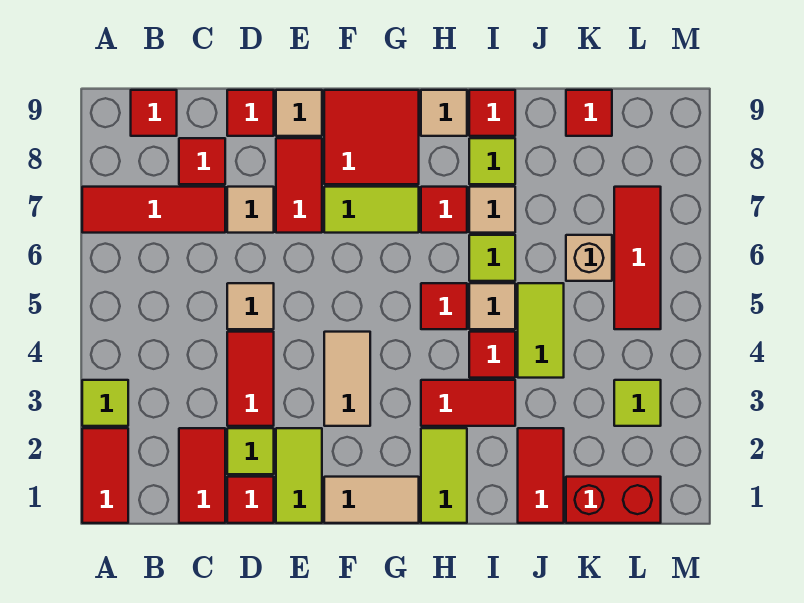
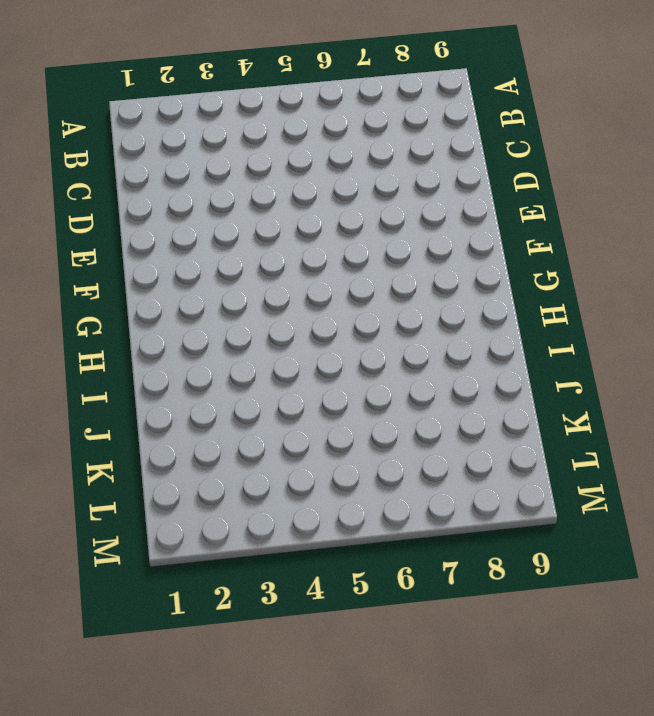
none -> red tile A1:A2 level 1
none -> lime tile A3 level 1
none -> red tile A7:C7 level 1
none -> red tile B9 level 1

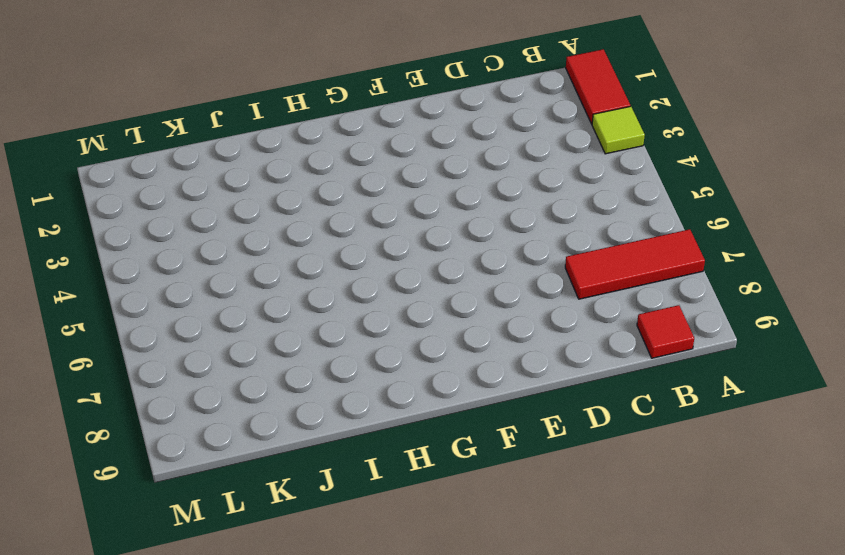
none -> red tile C1:C2 level 1
none -> red tile C8 level 1
none -> red tile D1 level 1
none -> lime tile D2 level 1

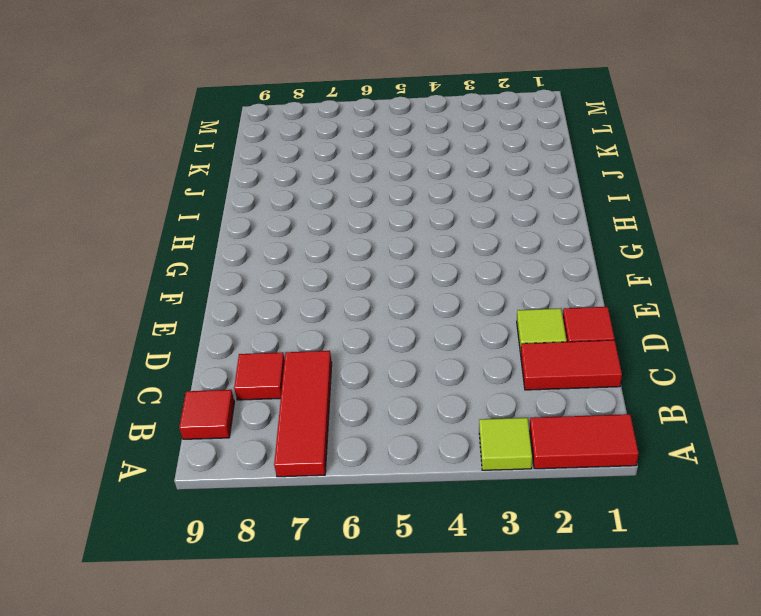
none -> red tile D3:D4 level 1
none -> tan tile D5 level 1
none -> tan tile D7 level 1
none -> red tile D9 level 1

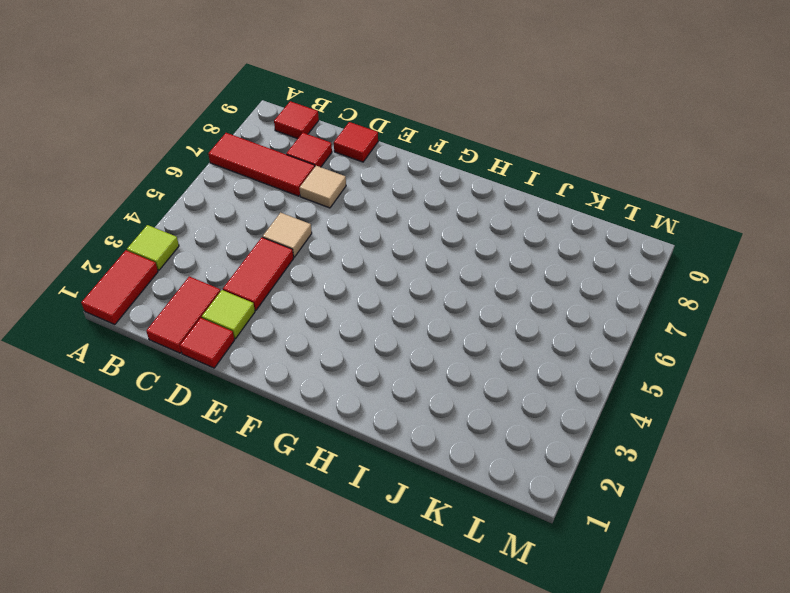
none -> lime tile E1:E2 level 1
none -> red tile E7:E8 level 1
none -> tan tile E9 level 1
none -> tan tile F1:G1 level 1

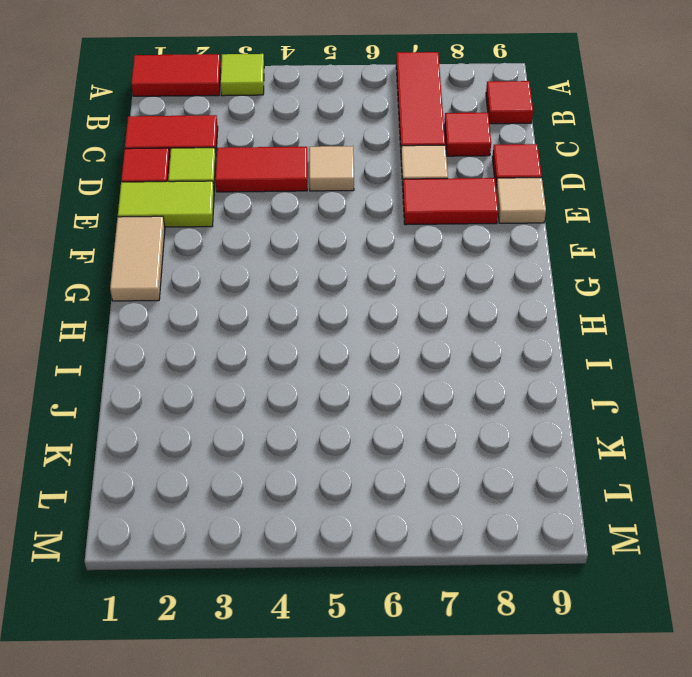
none -> tan tile F3:F4 level 1
none -> lime tile F7:G7 level 1
none -> red tile F8:G9 level 1
none -> lime tile H1:H2 level 1

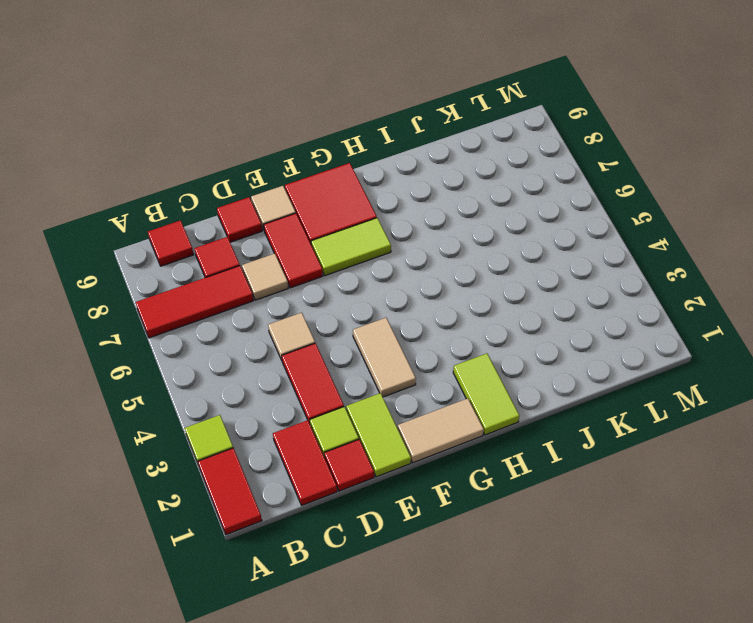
none -> red tile H3:I3 level 1
none -> red tile H5 level 1
none -> red tile H7 level 1
none -> tan tile H9 level 1

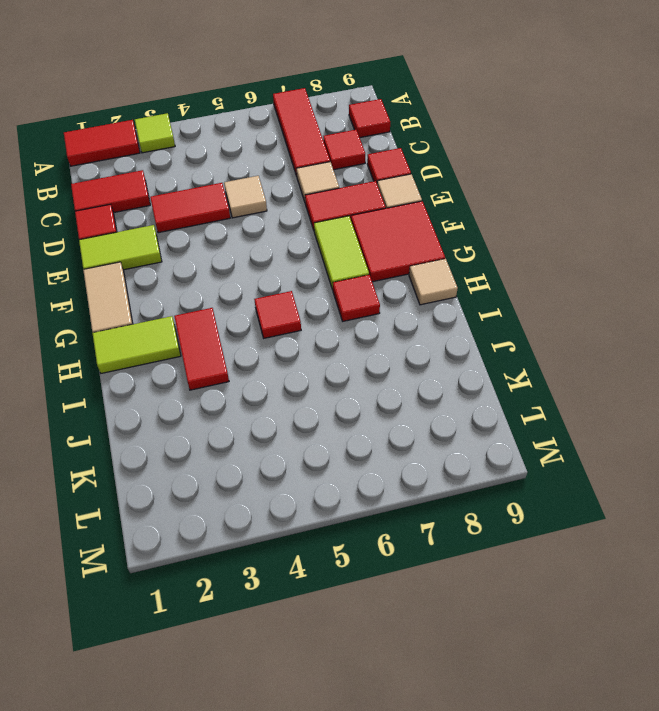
none -> lime tile D2 level 1
none -> tan tile F3:F4 level 1
none -> red tile I4 level 1
none -> tan tile I5 level 1

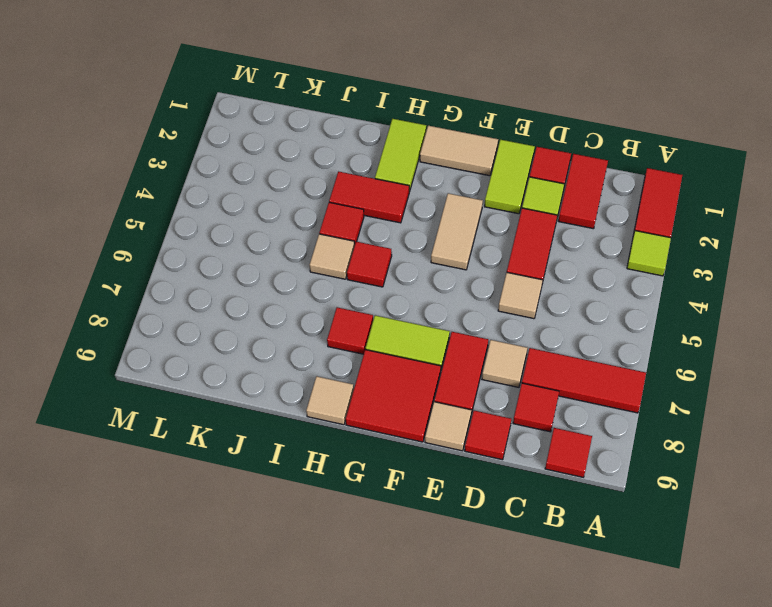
none -> lime tile I6 level 1
none -> tan tile I7 level 1
none -> lime tile I8 level 1
none -> red tile I9 level 1

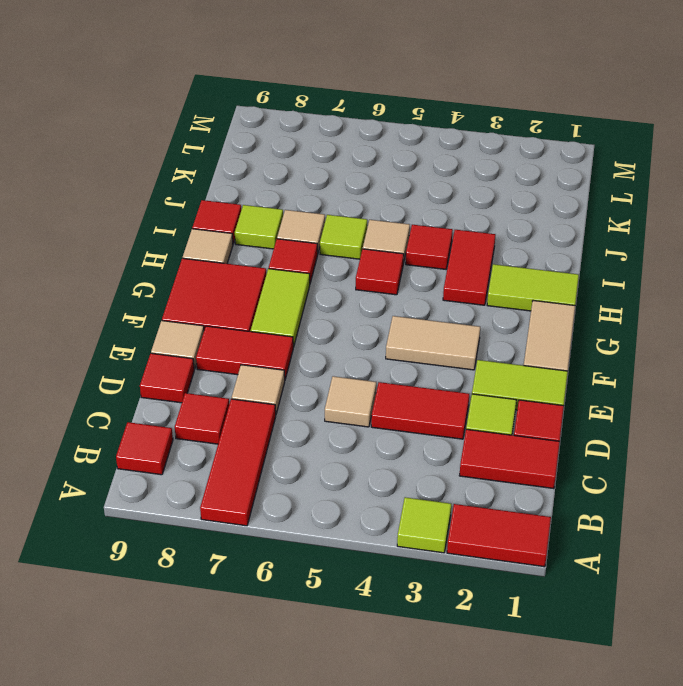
none -> red tile J1:J2 level 1
none -> lime tile J4:J5 level 1
none -> red brick K1:L1 level 1
none -> tan brick K6 level 1

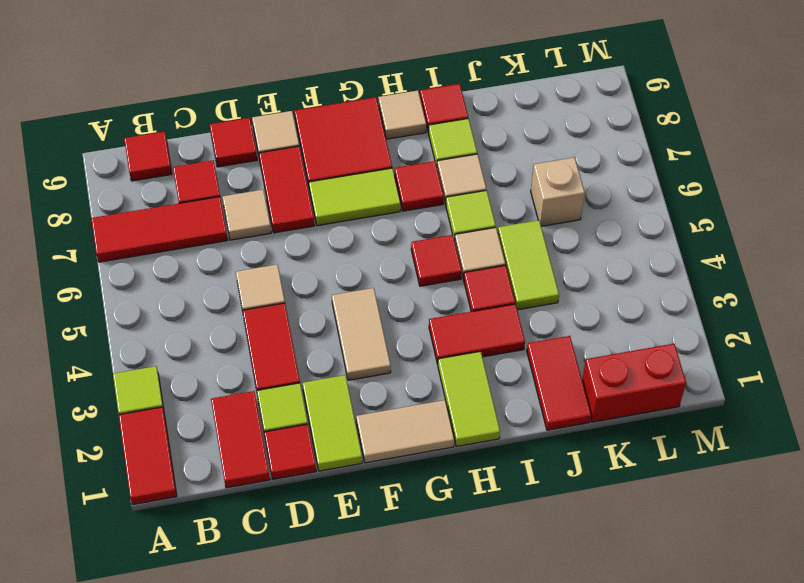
none -> red tile K9 level 1
none -> lime tile L3 level 1
none -> red tile L5:L7 level 1

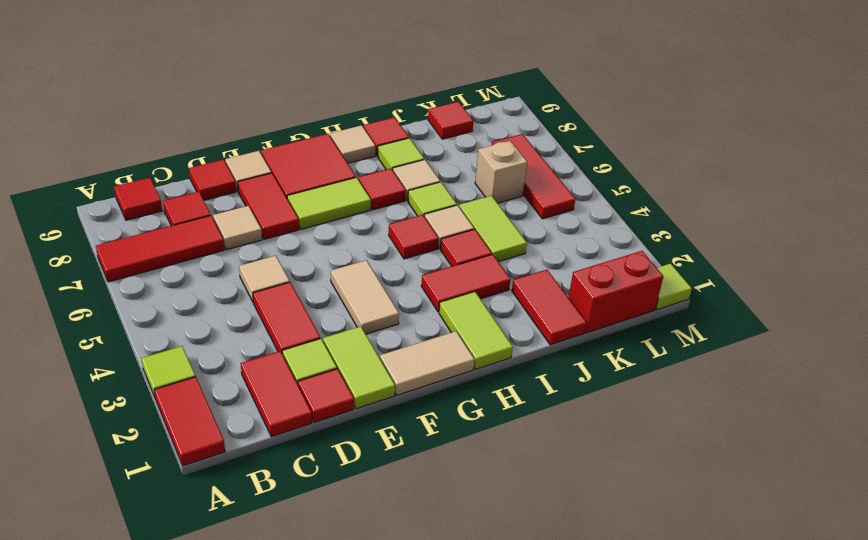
lime tile M1 level 1 -> lime tile L3 level 1

